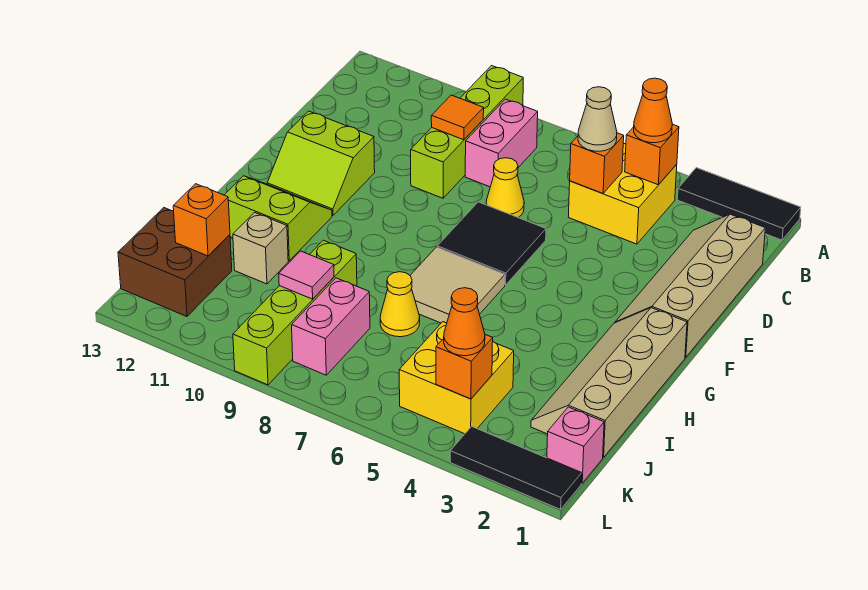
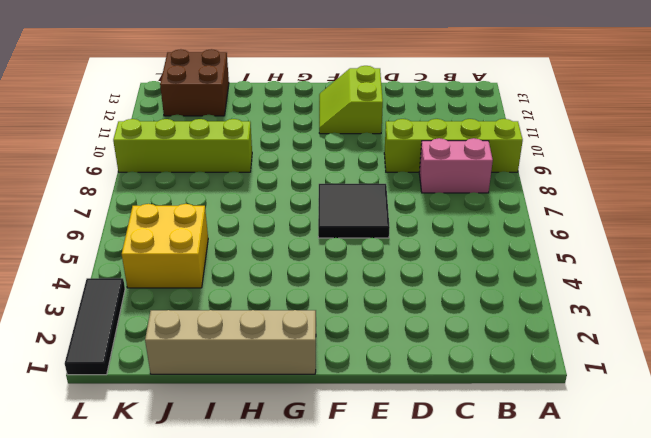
none -> black tile A1:A3 level 1
none -> yellow brick B4:C5 level 1
none -> tan slope C1:F2 level 1 top 1

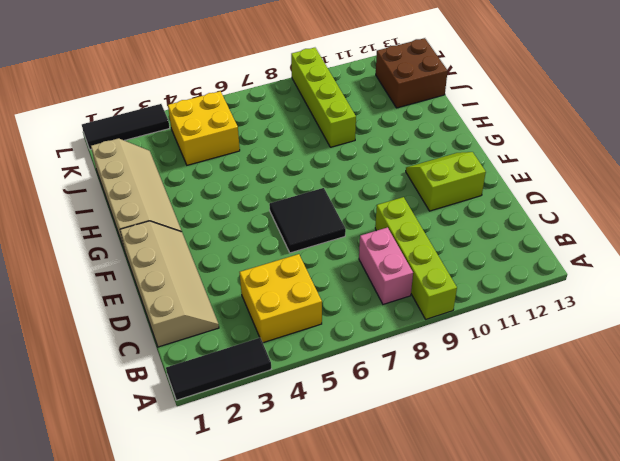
none -> yellow cone D7 level 1
none -> tan tile G6:H7 level 1
none -> lime slope G11:H12 level 1 top H

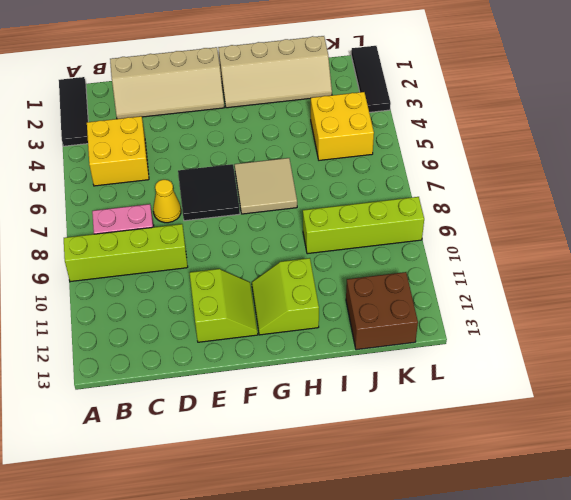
none -> yellow cone I7 level 1
none -> tan brick I11 level 1
none -> pink brick J8:K8 level 1

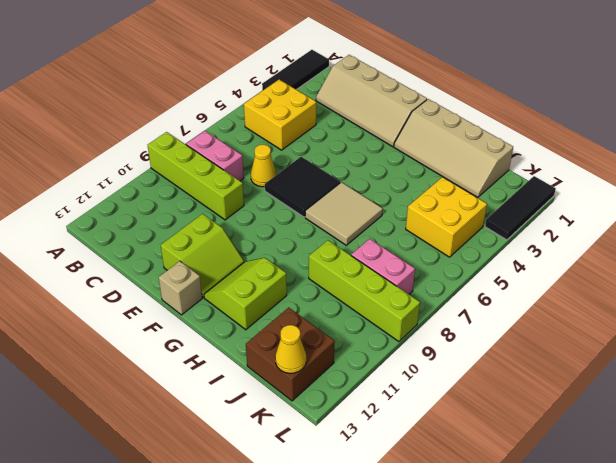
tan brick F13 level 1 -> tan brick I11 level 1
yellow cone K13 level 2 -> yellow cone I7 level 1
none -> pink brick K1 level 1
none -> orange brick B4 level 2
none -> orange brick C5 level 2

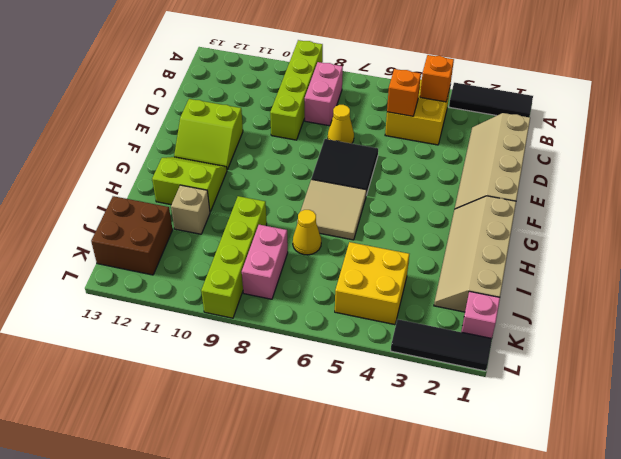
none -> orange tile C9 level 2
none -> pink tile J9 level 2
none -> orange brick J12 level 2

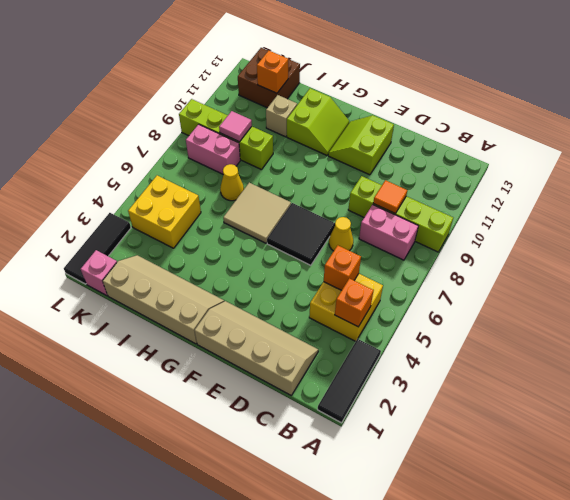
none -> orange brick K4 level 2
none -> orange cone B4 level 3
none -> tan cone C5 level 3

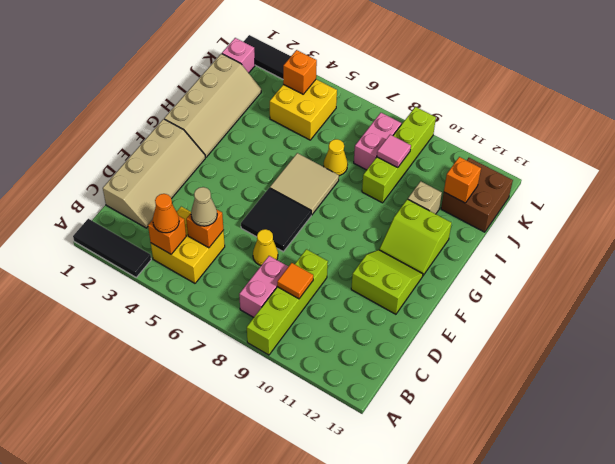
none -> orange cone K4 level 3

